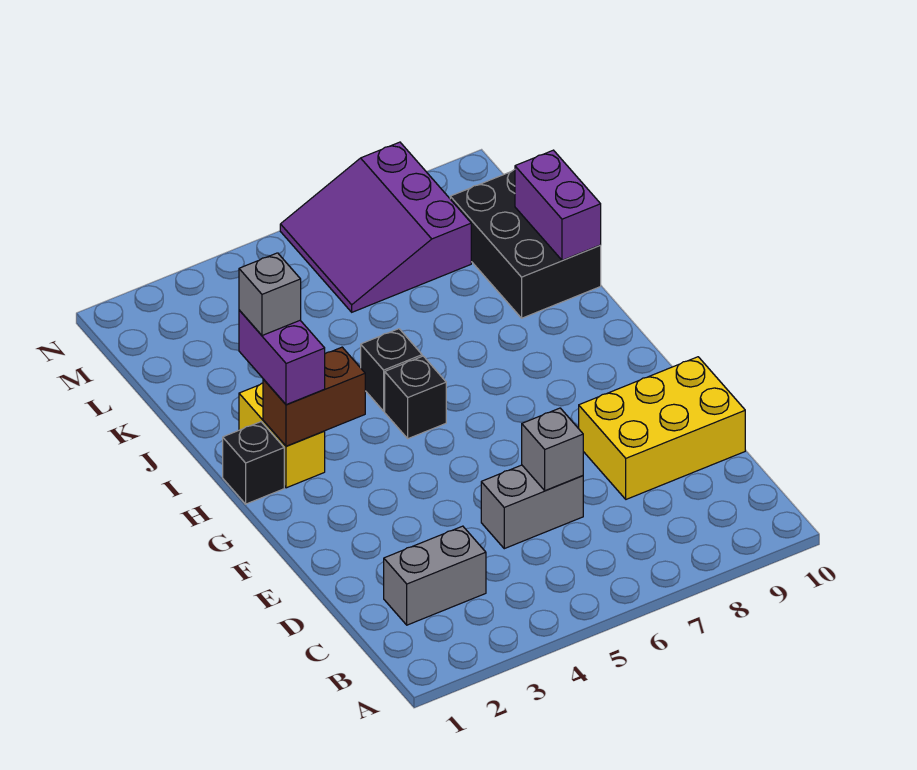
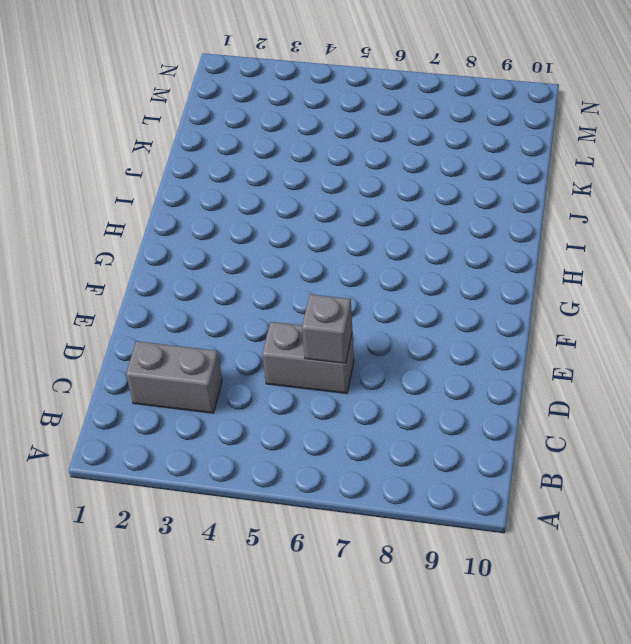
none -> yellow brick D8:E10 level 1
none -> black brick H1 level 1
none -> yellow brick H2:I2 level 1

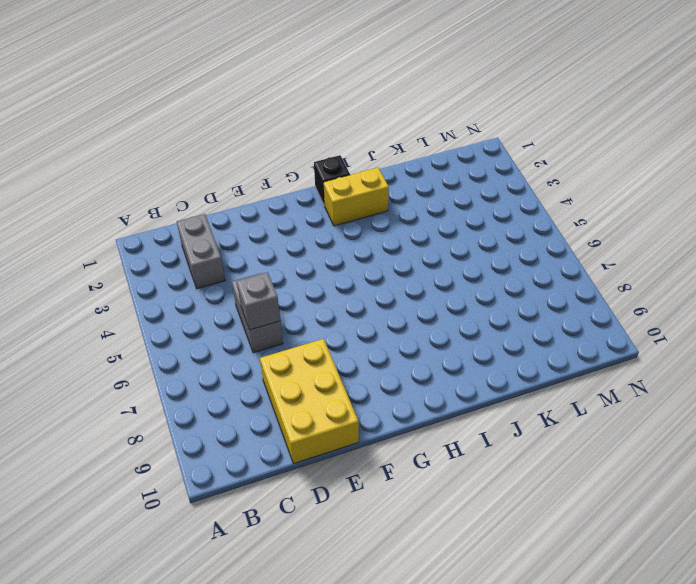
none -> black brick H5 level 1
none -> black brick I5 level 1
none -> black brick J9:L10 level 1

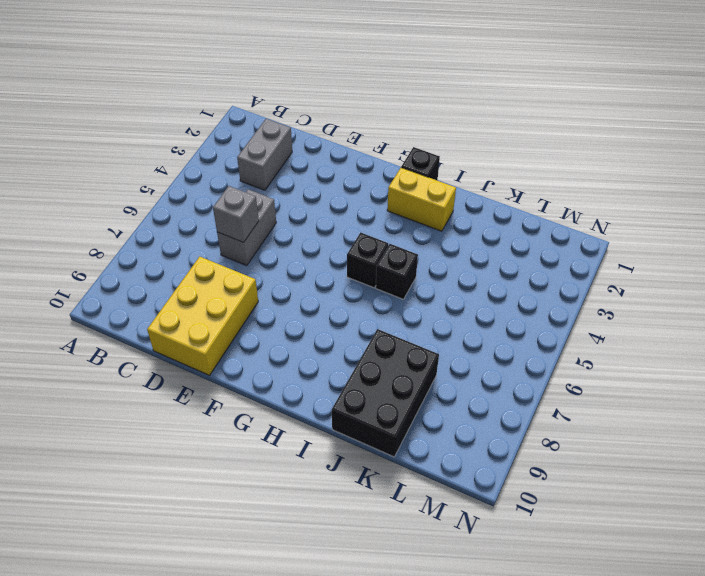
black brick J8:K10 level 1 -> black brick J9:L10 level 1
none -> purple slope L6:N8 level 1 top 8
none -> brown brick H2:H3 level 2
none -> purple brick J10:K10 level 2

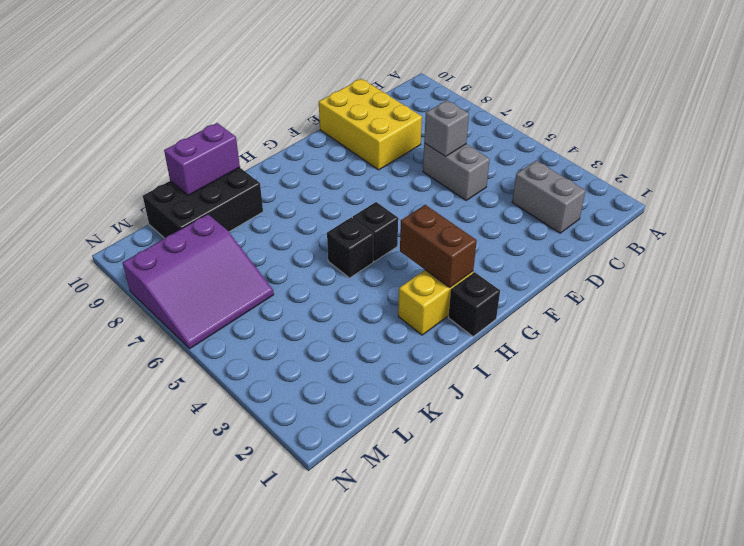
none -> purple brick H2:I2 level 3
none -> grey brick I2 level 4

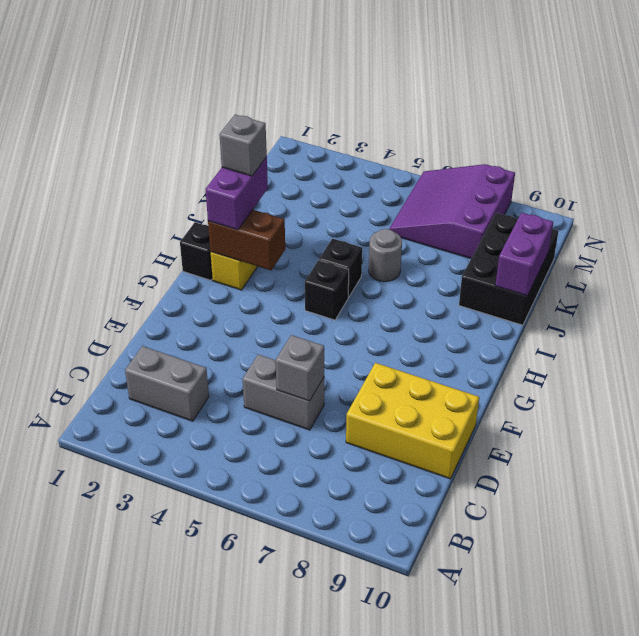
grey round brick J6 level 1 -> none

